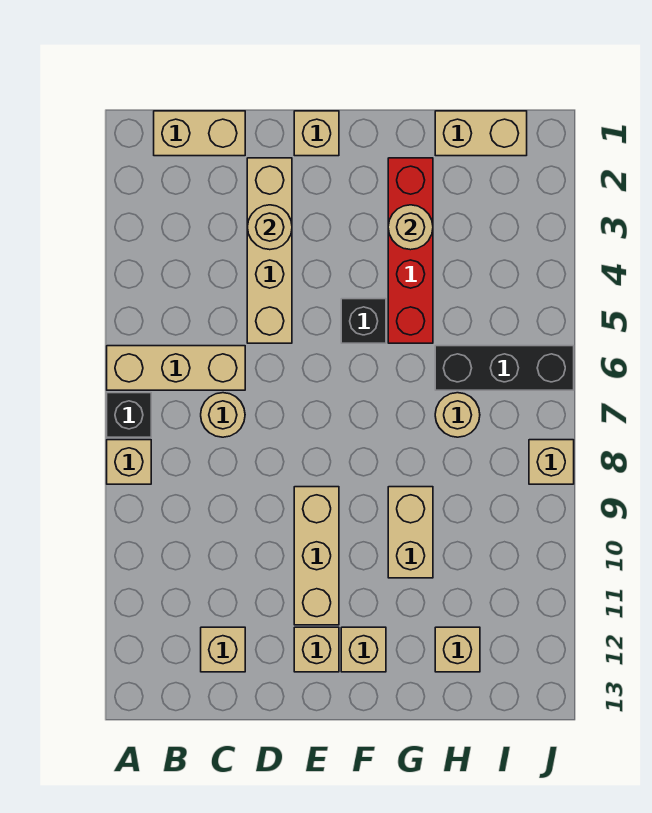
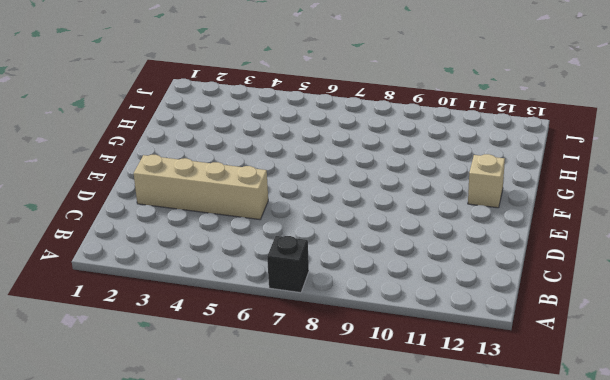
none -> tan brick A6:C6 level 1
none -> tan brick A8 level 1
none -> tan brick B1:C1 level 1

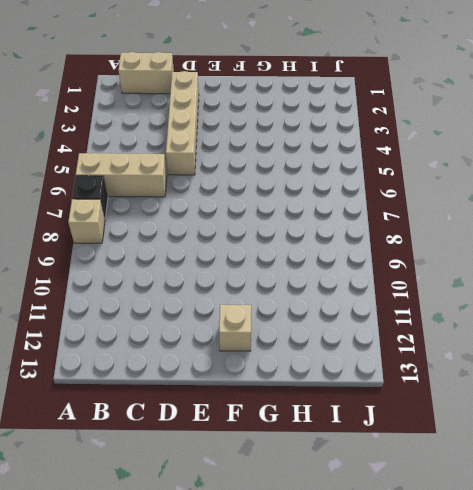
none -> tan round brick C7 level 1
none -> tan brick C12 level 1
none -> tan brick E1 level 1

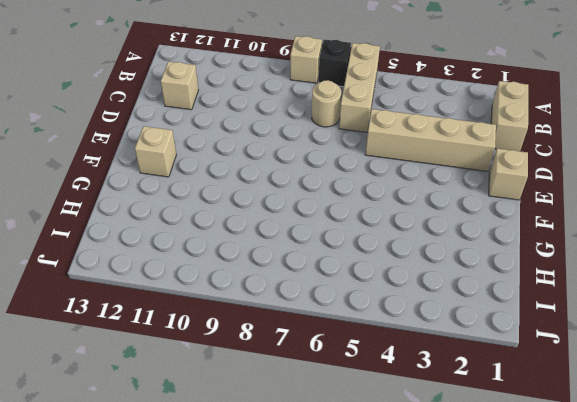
none -> tan brick E9:E11 level 1
none -> tan brick E12 level 1
none -> black brick F5 level 1

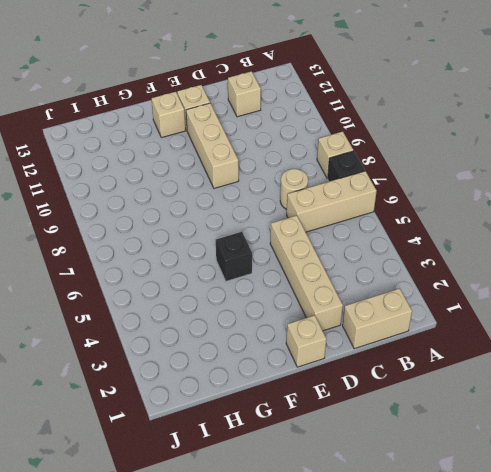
none -> red brick G2:G5 level 1
none -> tan brick G9:G10 level 1
none -> tan brick H1:I1 level 1

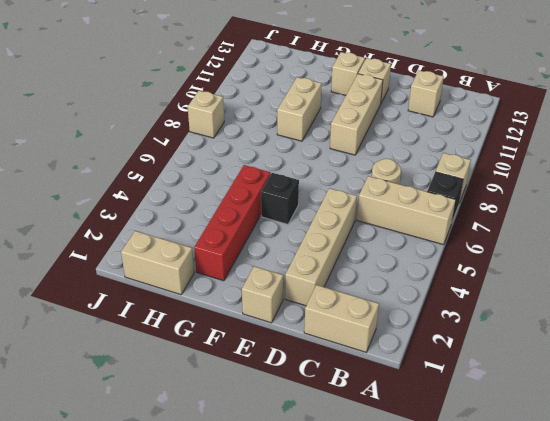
none -> black brick H6:J6 level 1
none -> tan round brick H7 level 1
none -> tan brick H12 level 1

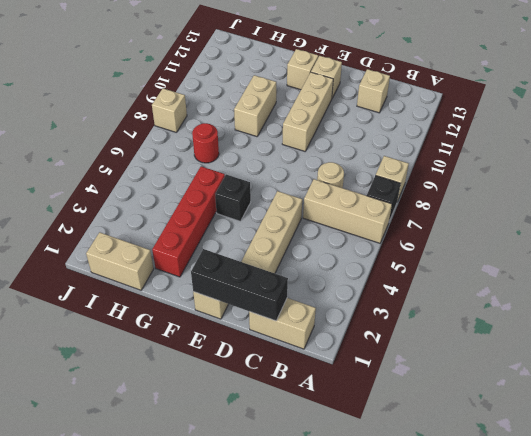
black brick C1:E1 level 2 -> black brick H6:J6 level 1
red round brick H7 level 1 -> tan round brick H7 level 1
none -> tan brick H12 level 1
none -> tan round brick D3 level 2
none -> tan round brick G3 level 2

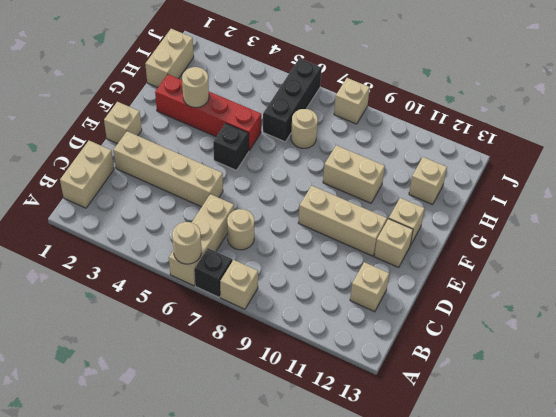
tan round brick A6 level 2 -> tan round brick D3 level 2

